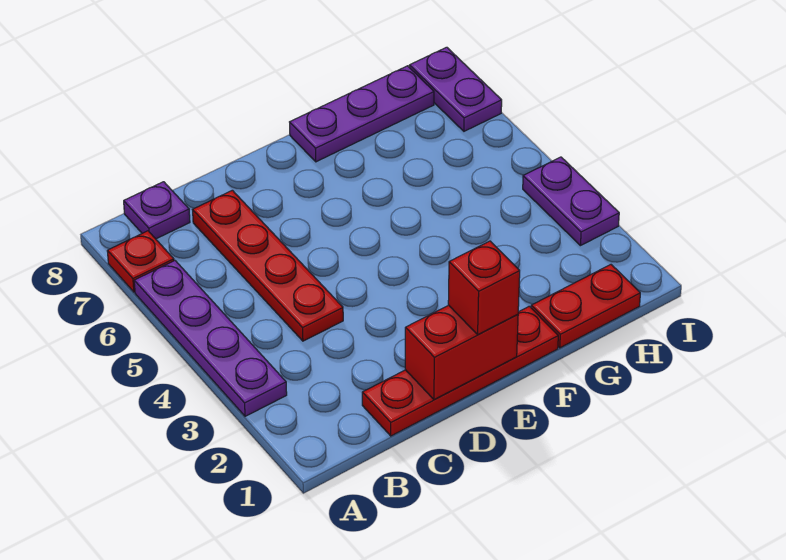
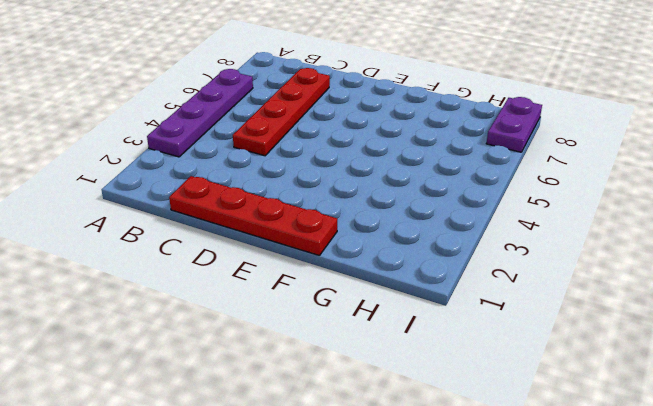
none -> red plate A7 level 1
none -> purple plate B8 level 1

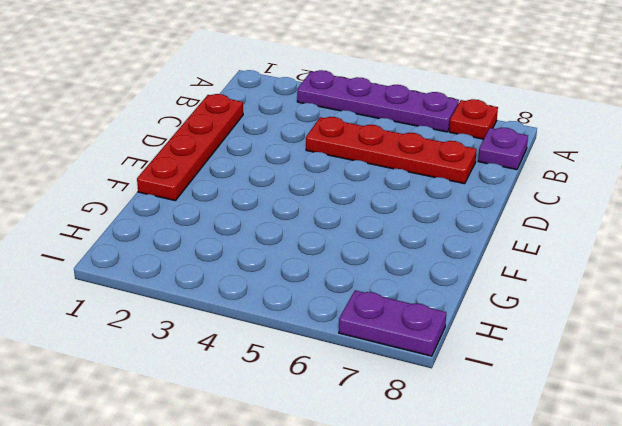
none -> purple plate F8:H8 level 1
none -> red plate G1:H1 level 1

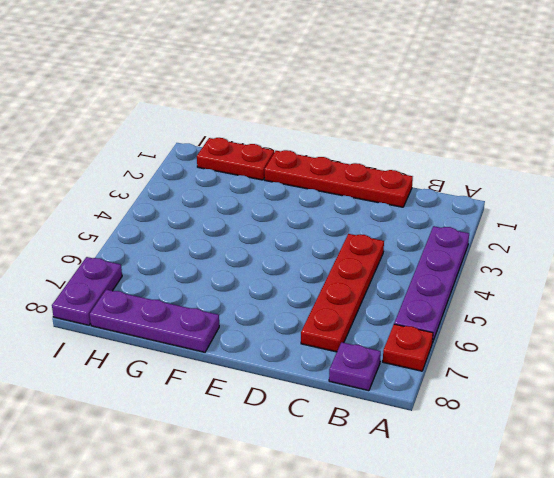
none -> purple plate I3:I4 level 1
none -> red brick D1:E1 level 2

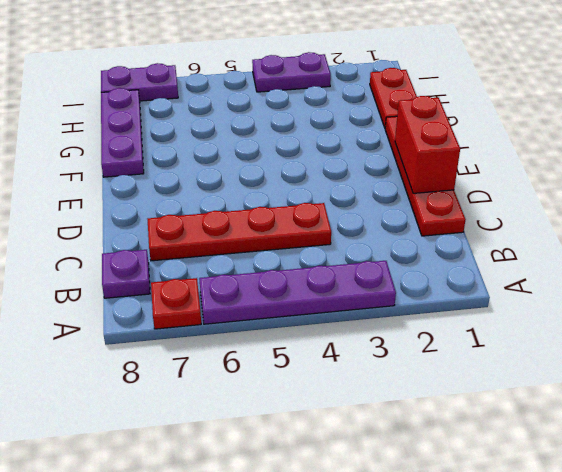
none -> red brick E1 level 3

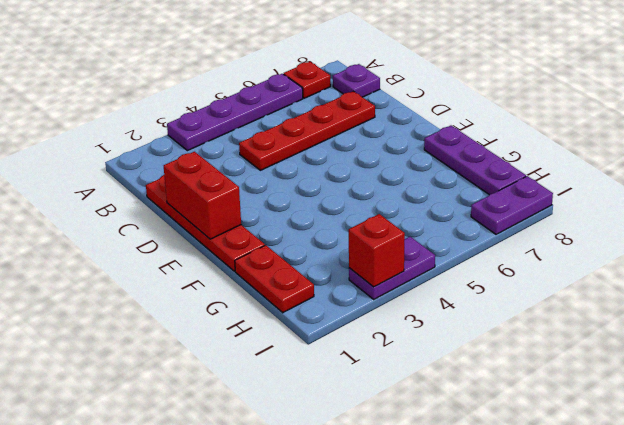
red brick I3 level 2 -> red brick E1 level 3

